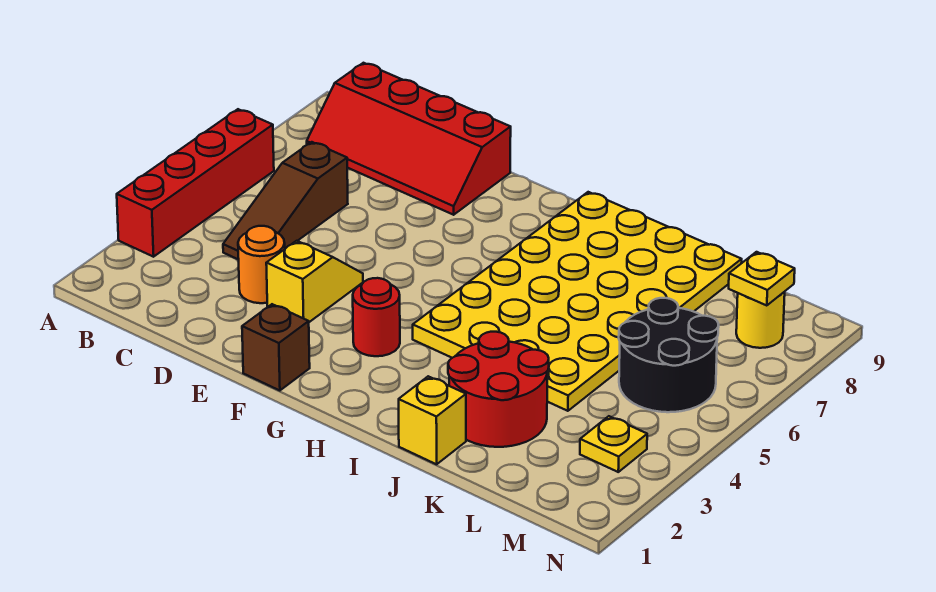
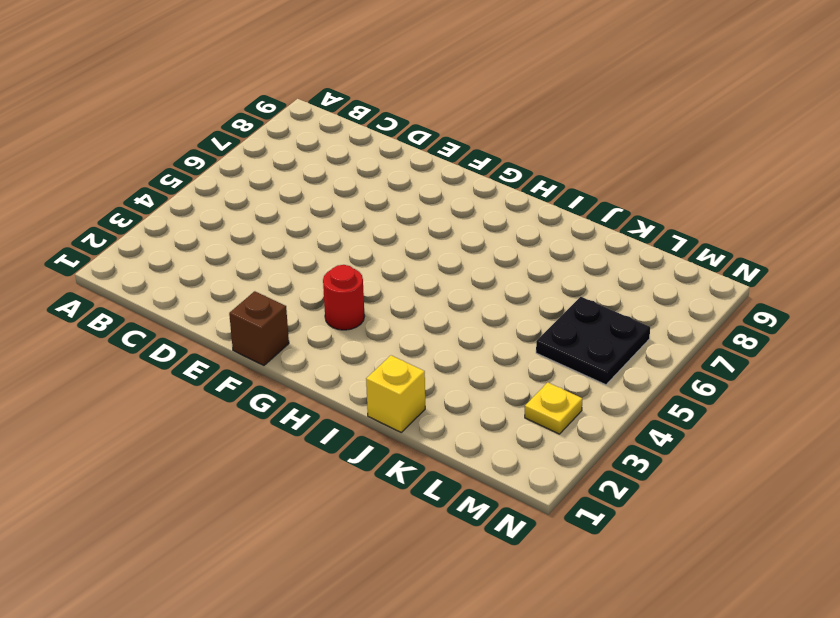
black plate L5:M6 level 1 -> black round brick L5:M6 level 1
none -> red brick A3:A6 level 1
none -> red slope B8:E9 level 1 top 9
none -> brown slope C4:C6 level 1 top 6

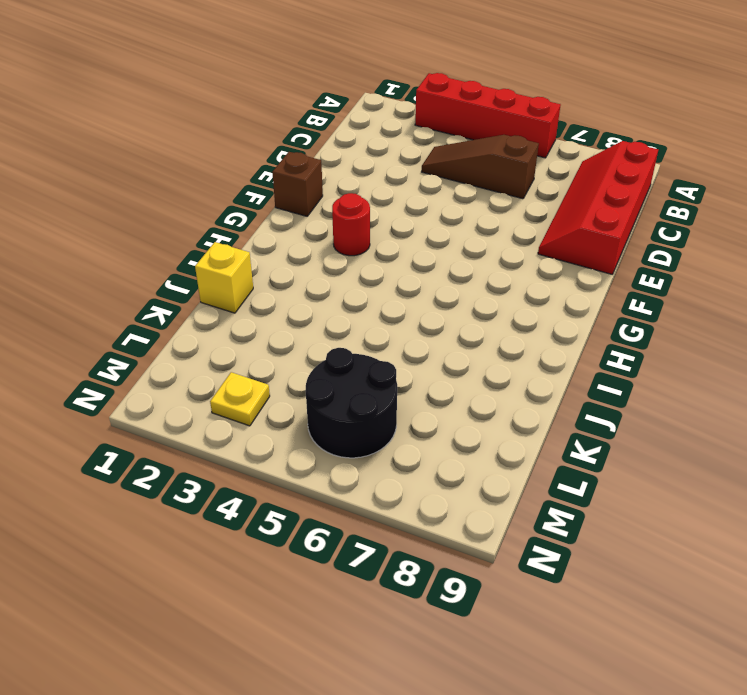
none -> orange round brick D3 level 1
none -> yellow slope E3:E4 level 1 top 3
none -> yellow plate H4:K9 level 1

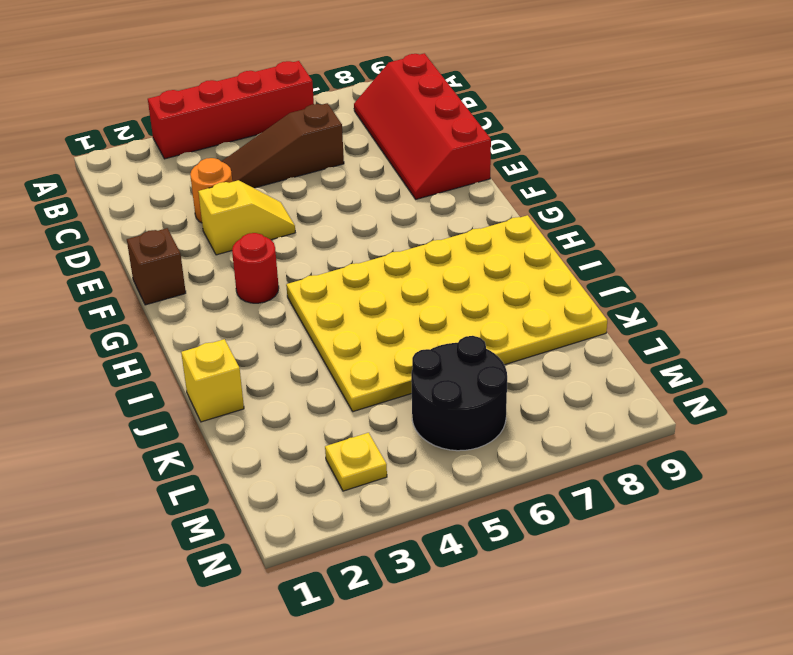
none -> red round brick J2:K3 level 1
none -> yellow round brick M8 level 1
none -> yellow plate M8 level 2

